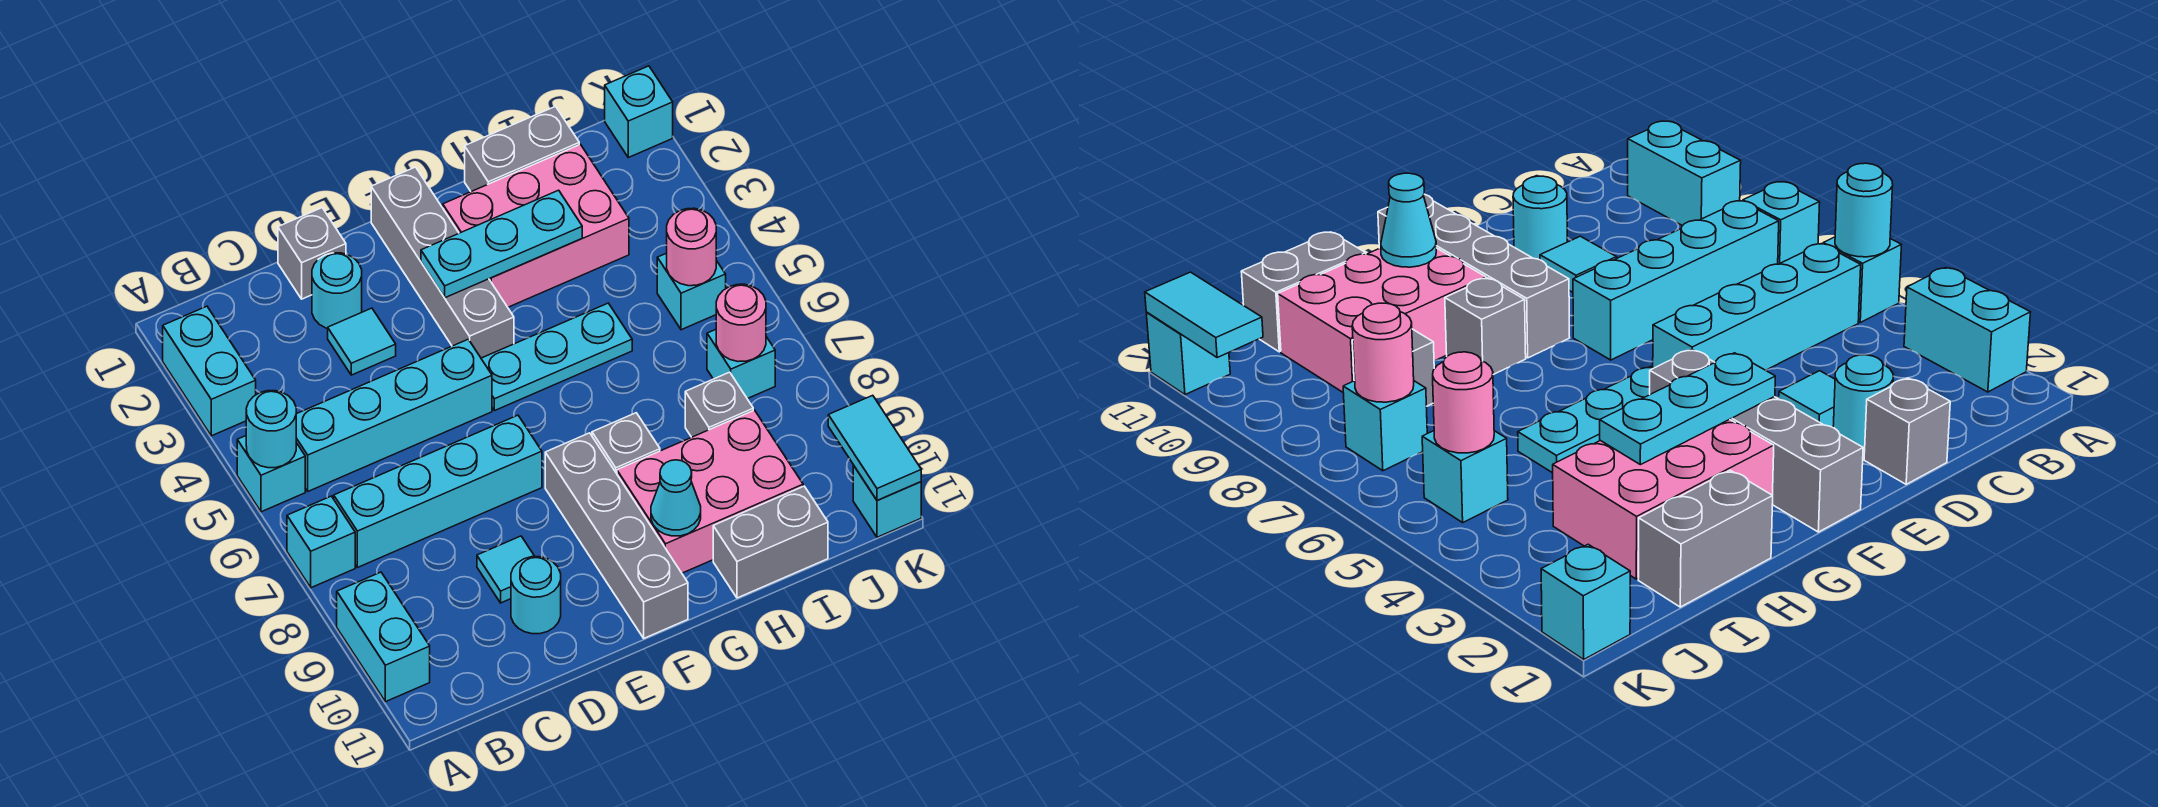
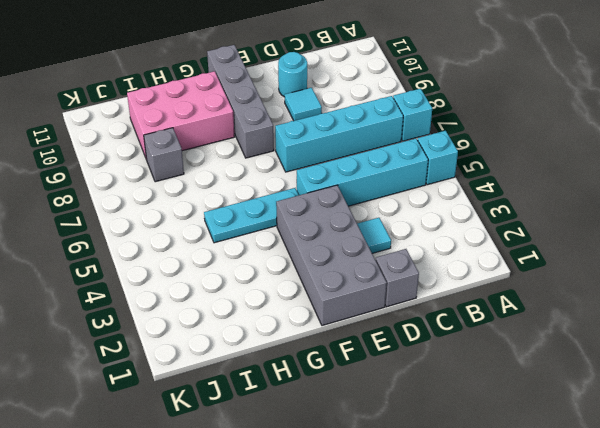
grey brick E1:F4 level 1 -> grey brick F1:F4 level 1
none -> cyan brick A2:A3 level 1
none -> cyan brick A9:A10 level 1
none -> cyan round brick D2 level 1
none -> pink brick G2:I3 level 1

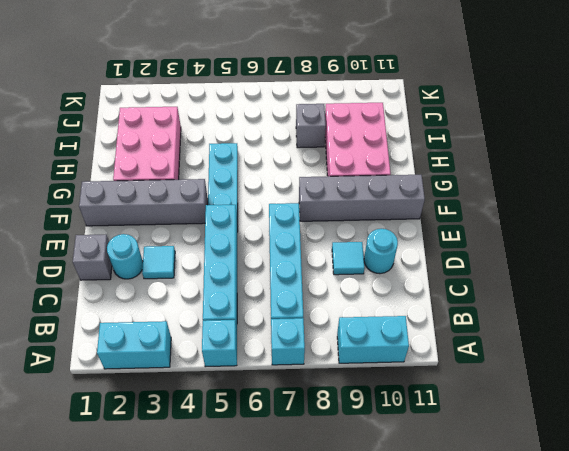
none -> grey brick G8 level 1
none -> grey brick H1:I1 level 1
none -> grey brick H11:I11 level 1
none -> cyan brick J5 level 1

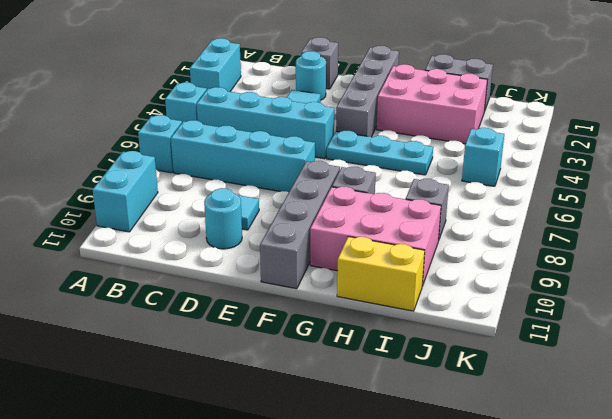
yellow brick H11:I11 level 1 -> grey brick H11:I11 level 1
none -> cyan brick J7 level 1
none -> cyan brick K1 level 1
none -> cyan brick K11 level 1
none -> cyan round brick A5 level 2

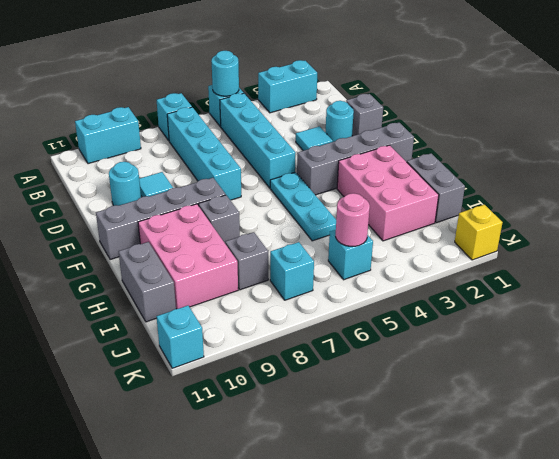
yellow brick K1 level 1 -> cyan brick K1 level 1
none -> cyan plate F3:H3 level 2
none -> cyan cone G10 level 2
none -> pink round brick J7 level 2
none -> cyan tile K10:K11 level 2

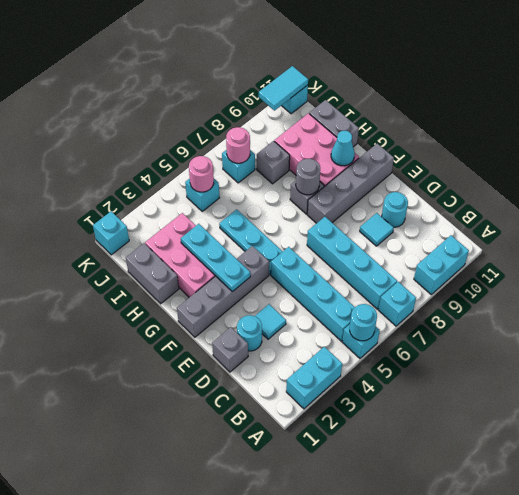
grey round brick G8 level 2 -> none

